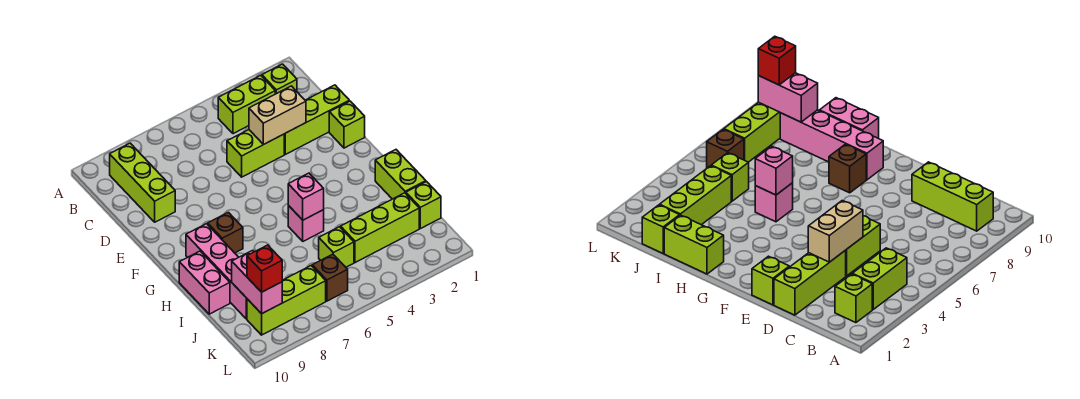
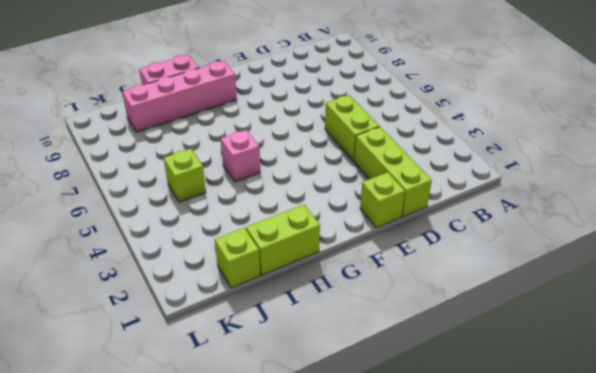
none -> lime brick B2 level 1
none -> lime brick B3:B4 level 1
none -> lime brick B9:D9 level 1

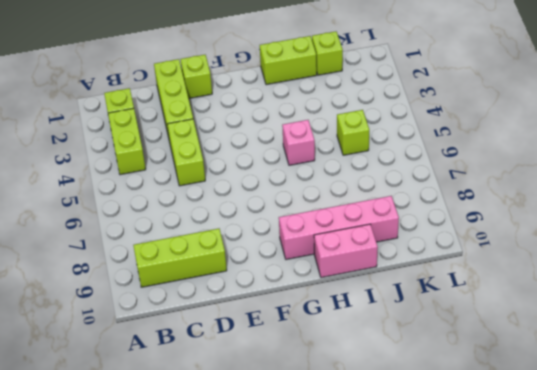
none -> brown brick G8 level 1
none -> lime brick J2:J4 level 1
none -> brown brick K6 level 1

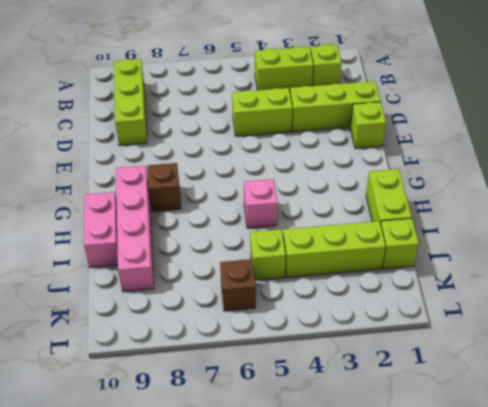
none -> lime brick K7:K9 level 1
none -> tan brick D3:D4 level 2
none -> pink brick H5 level 2

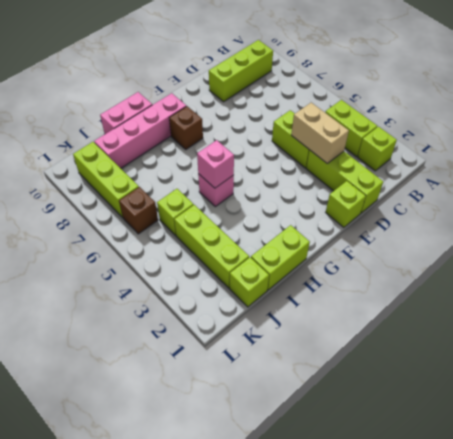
none -> pink brick J9:K9 level 2
none -> red brick K9 level 3

